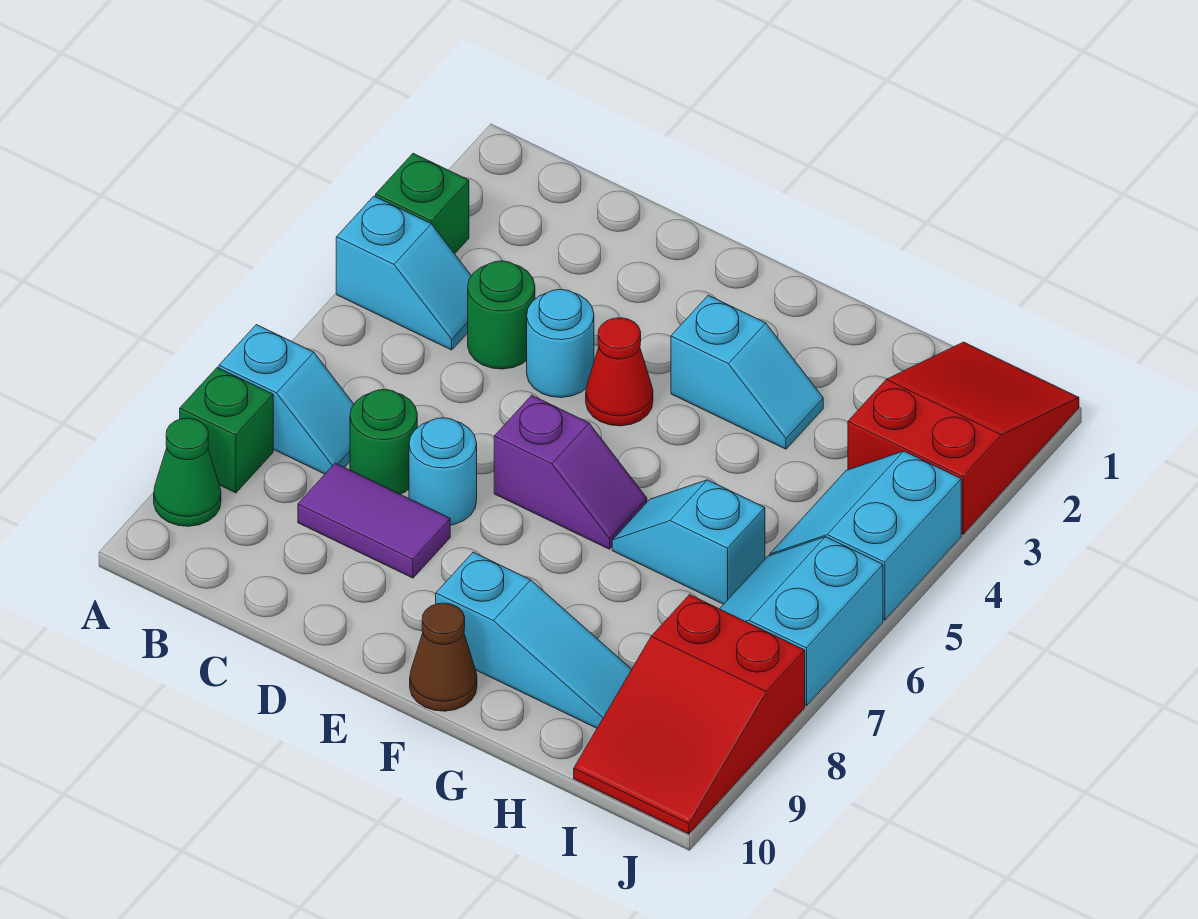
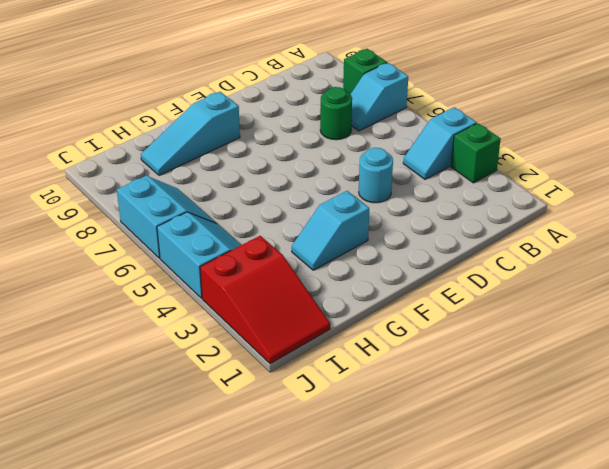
none -> green cone A9 level 1
none -> green round brick C4 level 1
none -> purple tile C8:D8 level 1

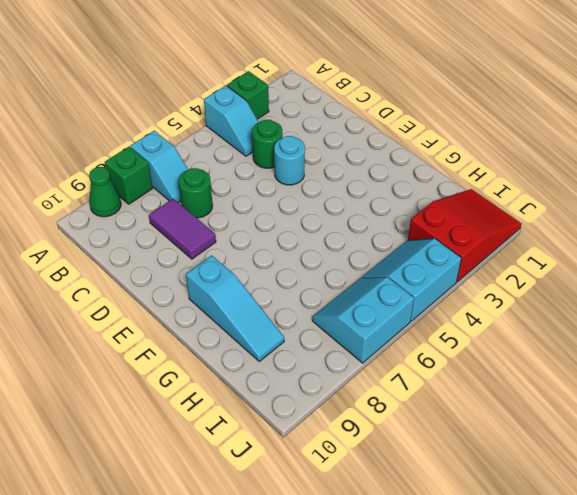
none -> cyan round brick D7 level 1
none -> red cone E4 level 1
none -> purple slope E6:F6 level 1 top E

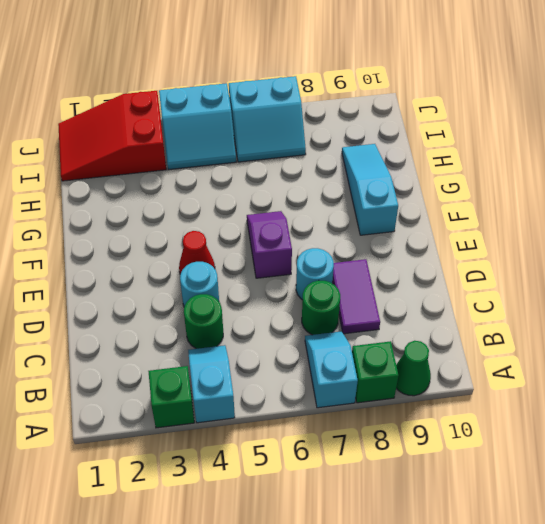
none -> cyan slope F3:G3 level 1 top F
none -> brown cone F10 level 1
none -> cyan slope G6:H6 level 1 top H

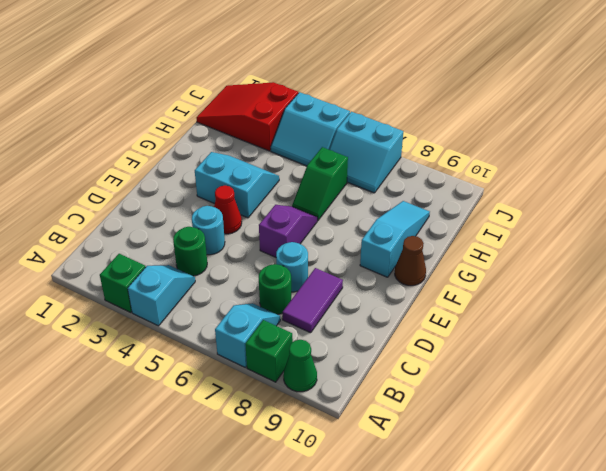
cyan slope F3:G4 level 1 top F -> cyan slope F3:G3 level 1 top F
green slope G6:H6 level 1 top H -> cyan slope G6:H6 level 1 top H
none -> red slope I8:J10 level 1 top 8

